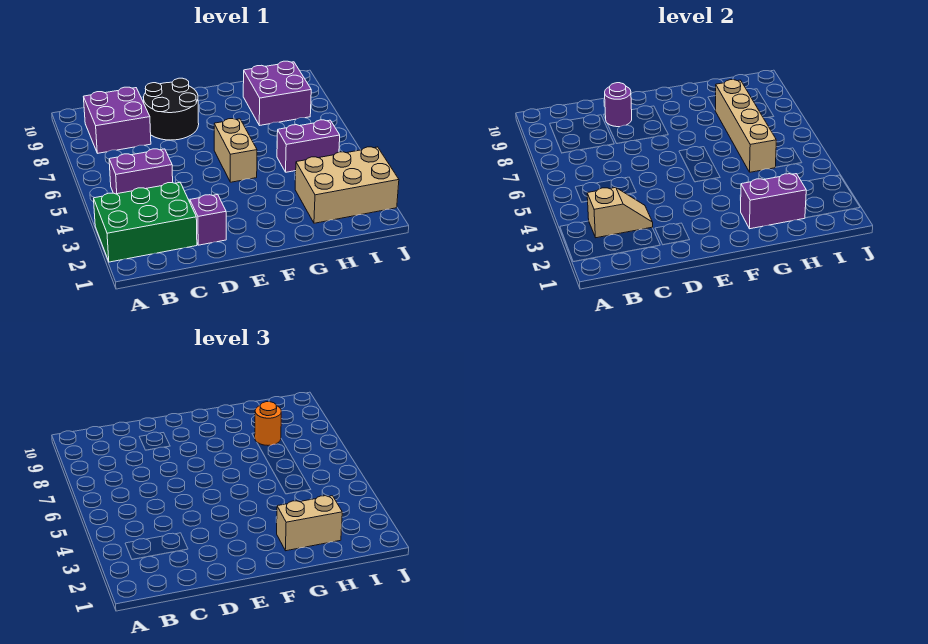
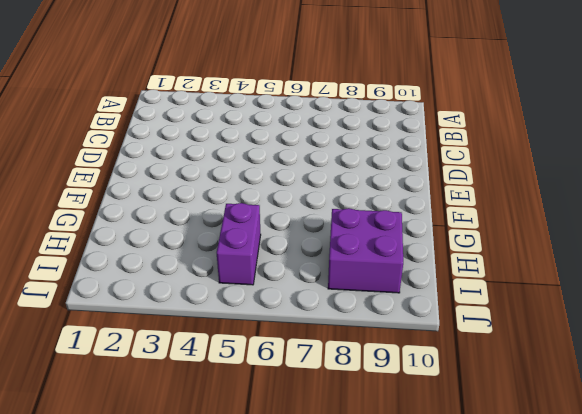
none -> green brick A2:C3 level 1
none -> purple brick B5:C5 level 1
none -> purple brick B8:C9 level 1

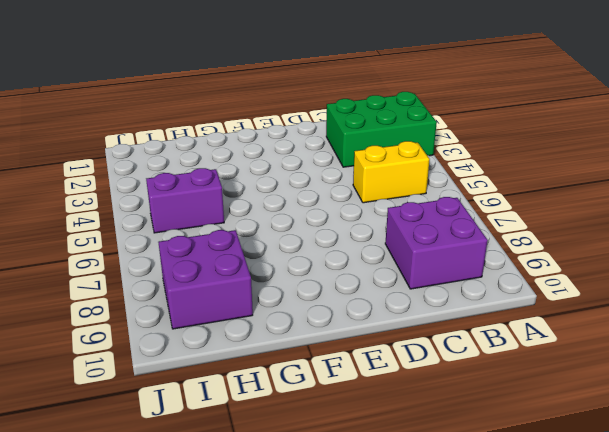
yellow brick B5:C5 level 1 -> purple brick B5:C5 level 1
none -> purple brick D2 level 1
none -> black round brick D8:E9 level 1
none -> tan brick F5:F6 level 1

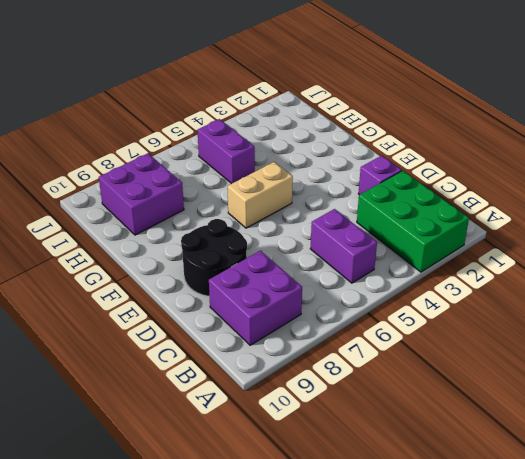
none -> tan brick H2:J3 level 1
none -> tan slope B3:C3 level 2 top B
none -> purple round brick D9 level 2

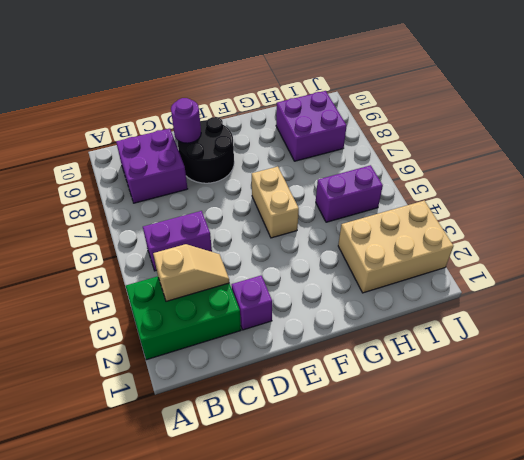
none -> purple brick G2:H2 level 2
none -> tan brick H5:H8 level 2
none -> tan brick G2:H2 level 3

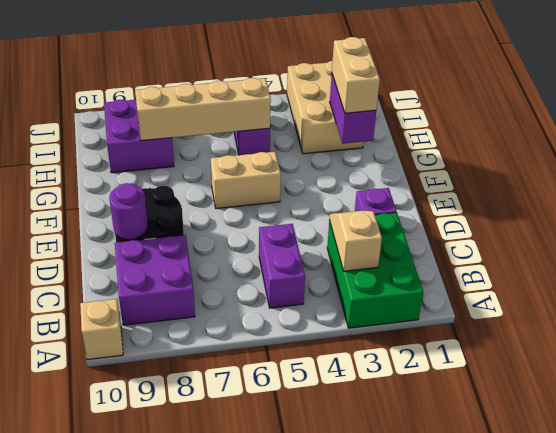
tan brick A10 level 1 -> none
none -> orange round brick H8 level 3

